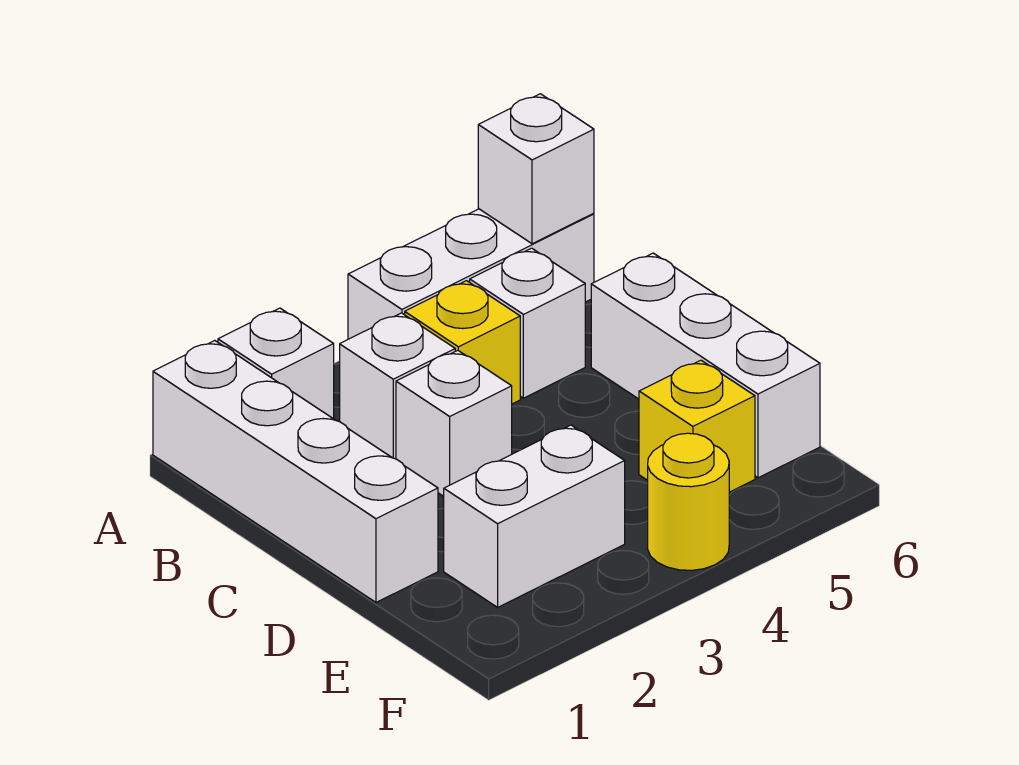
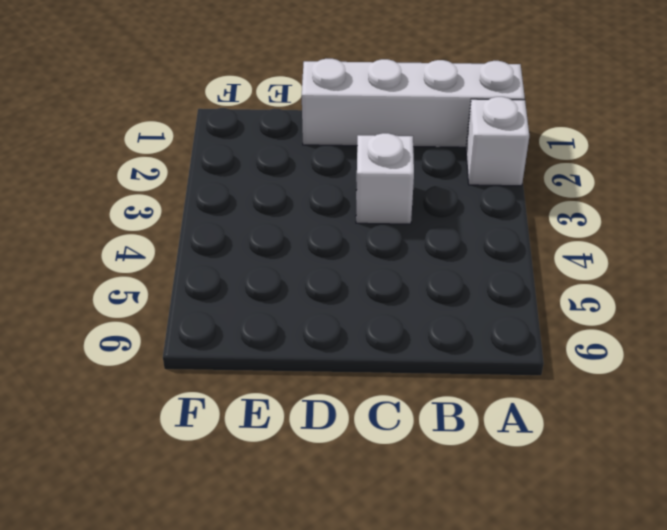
none -> white brick A4:A6 level 1
none -> white brick B3 level 1
none -> yellow brick B4 level 1

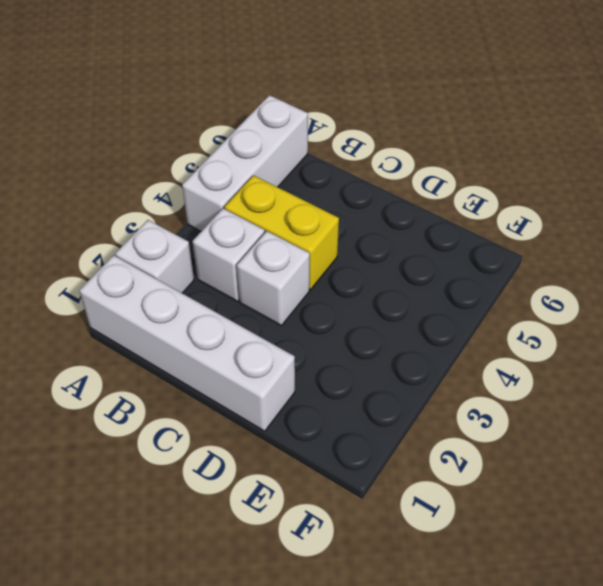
yellow brick B4:C4 level 1 -> yellow brick B4 level 1
none -> white brick B5 level 1
none -> white brick C6:E6 level 1
none -> white brick E2:E3 level 1

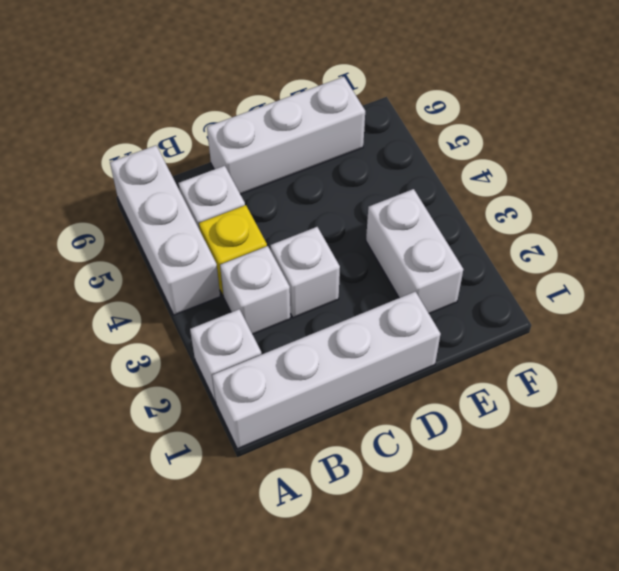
none -> yellow brick E5 level 1
none -> yellow round brick F4 level 1
none -> white brick A6 level 2

